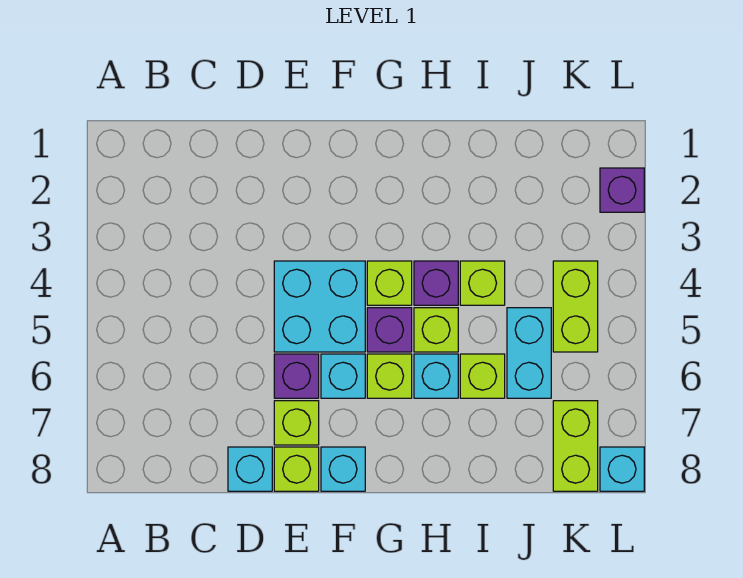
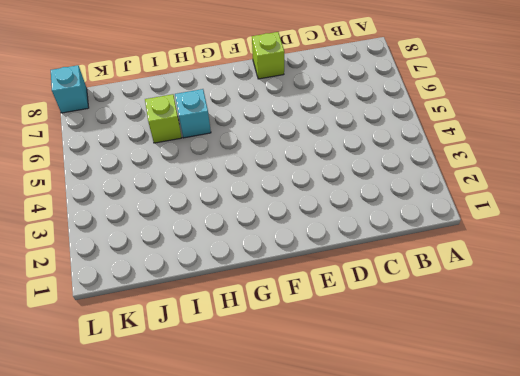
none -> cyan brick D8 level 1
none -> cyan brick E4:F5 level 1
none -> purple brick E6 level 1

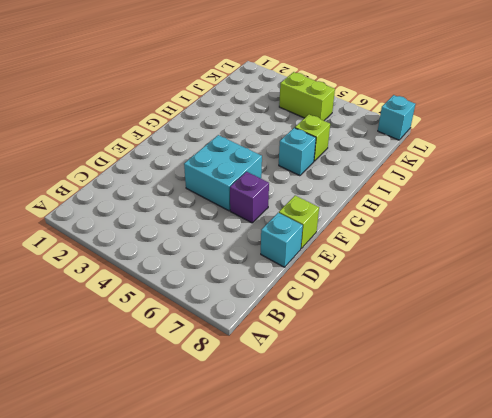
none -> lime brick E7 level 1
none -> cyan brick F6 level 1
none -> cyan brick F8 level 1

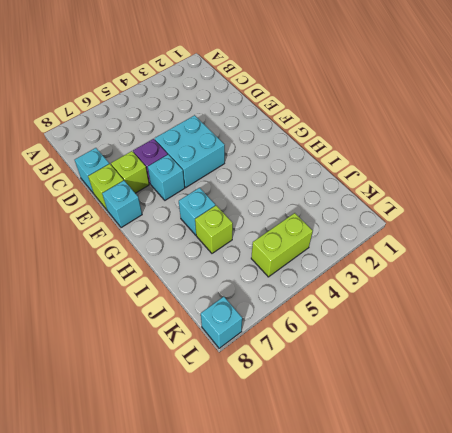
none -> lime brick G4 level 1
none -> purple brick G5 level 1
none -> lime brick G6 level 1

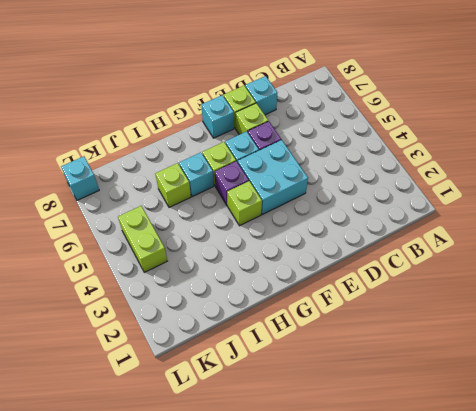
none -> purple brick H4 level 1
none -> lime brick H5 level 1
none -> lime brick I4 level 1

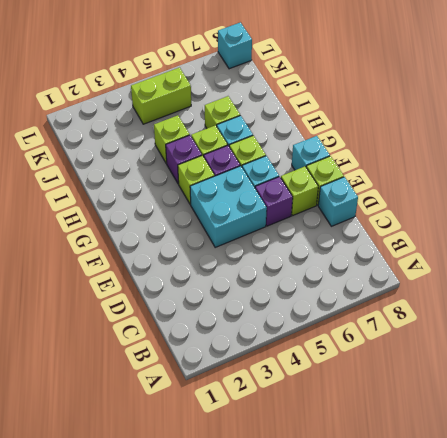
none -> cyan brick J5:J6 level 1
none -> lime brick K7:K8 level 1
none -> purple brick L2 level 1

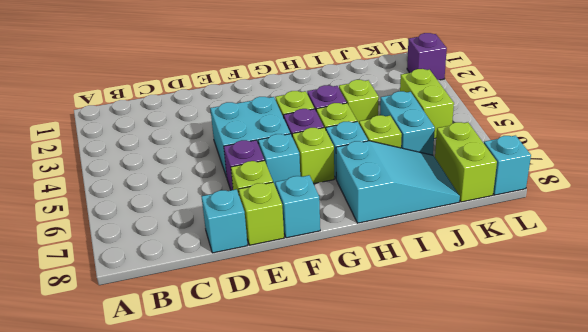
cyan slope H7:J8 level 1 top H -> none

